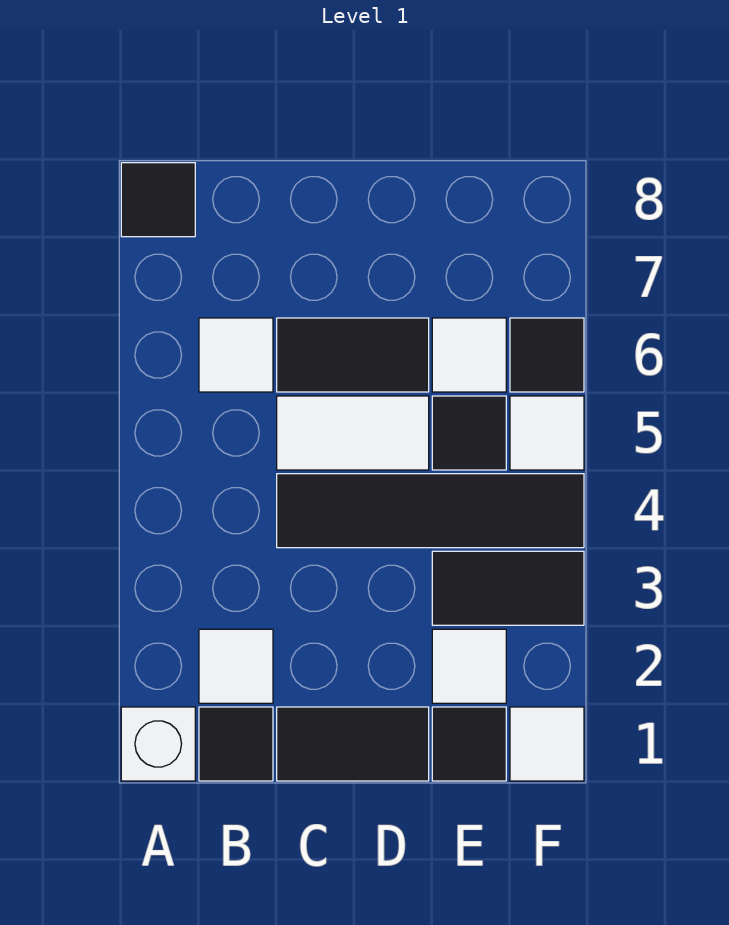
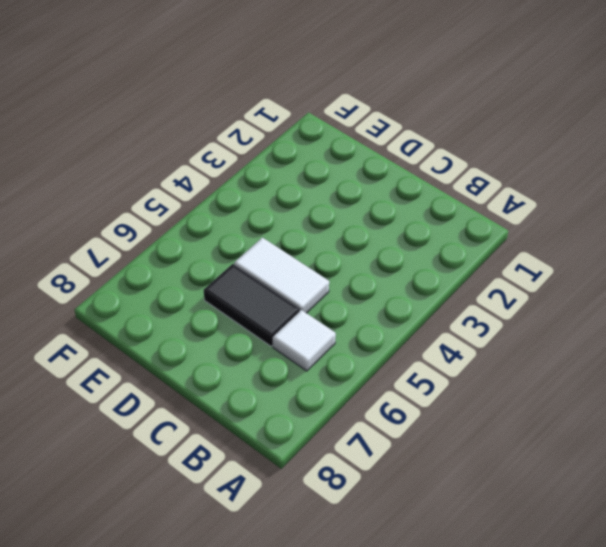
none -> white brick A1 level 1
none -> black tile A8 level 1
none -> black tile B1 level 1

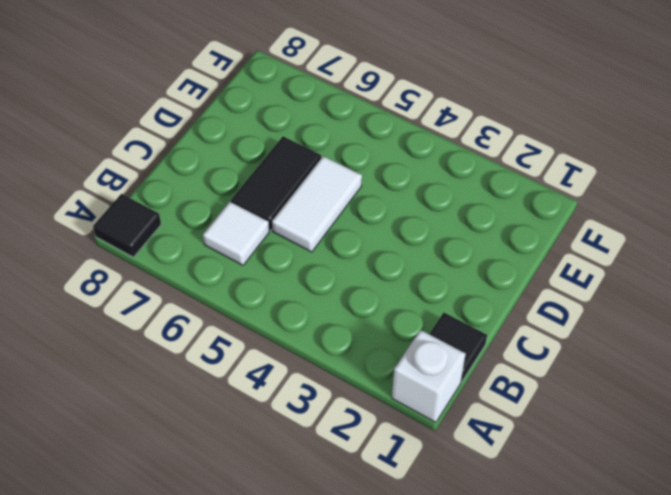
none -> white tile B2 level 1
none -> black tile C1:D1 level 1
none -> black tile C4:F4 level 1

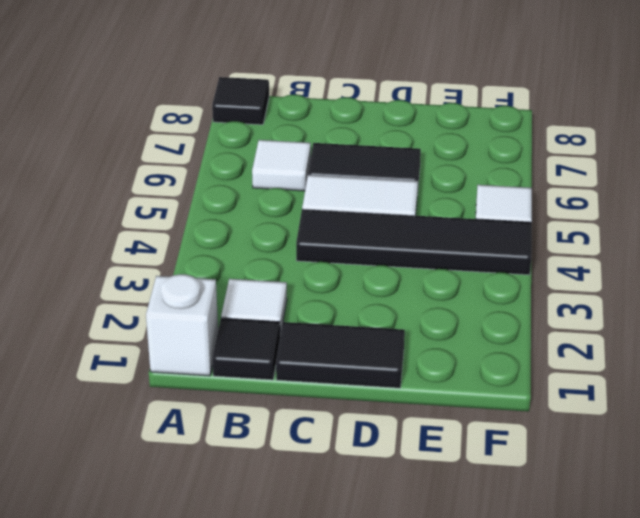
none -> black tile E1 level 1
none -> white tile E2 level 1
none -> black tile E3:F3 level 1

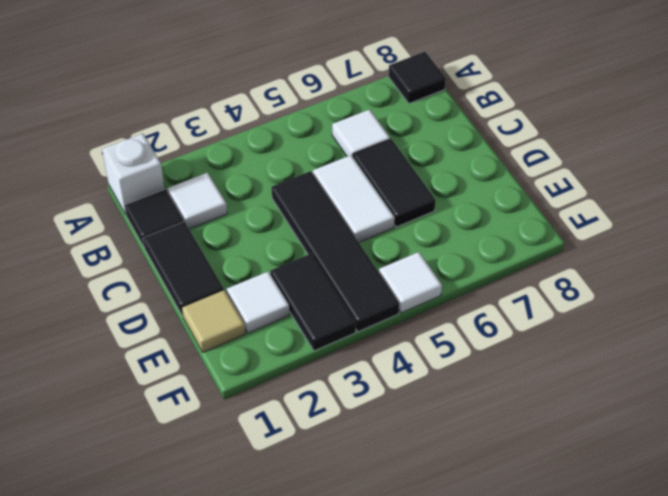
tan tile E1 level 1 -> black tile E1 level 1
none -> black tile E5 level 1
none -> white tile E6 level 1
none -> white tile F1 level 1

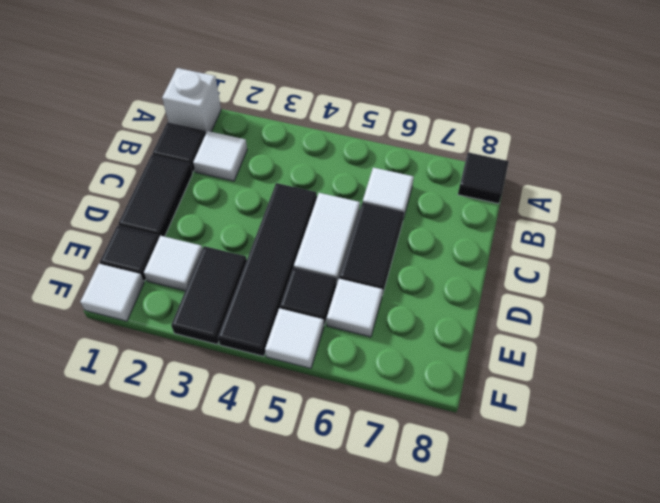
none -> black tile F6 level 1

